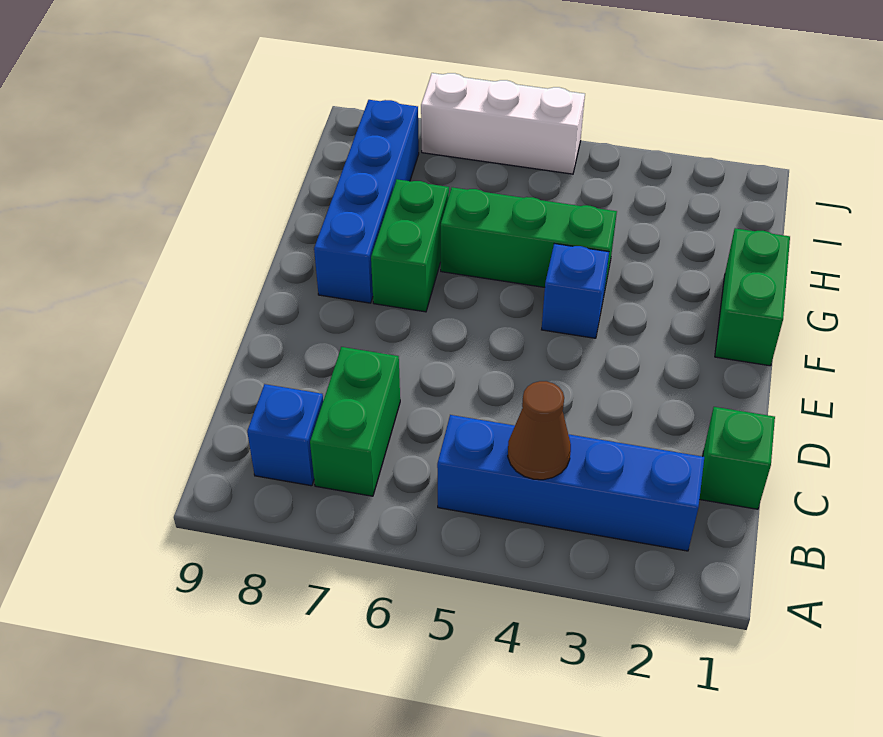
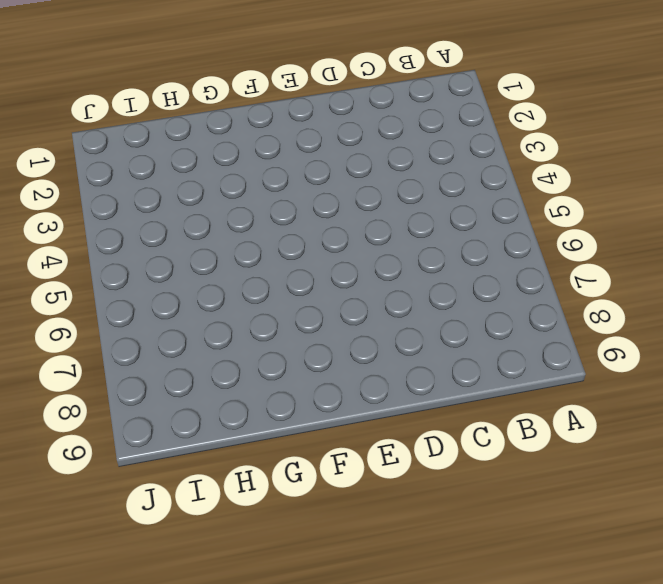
none -> blue brick B2:B5 level 1
none -> green brick B7:C7 level 1

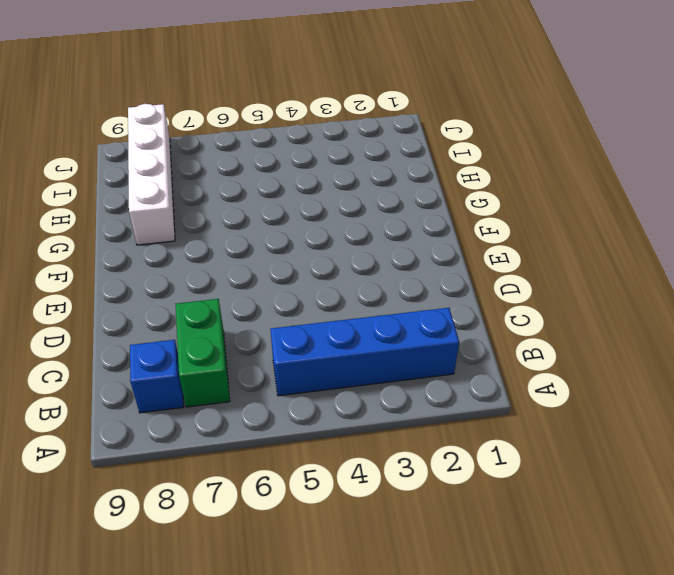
white brick G8:J8 level 1 -> blue brick F8:I8 level 1
none -> green brick C1 level 1
none -> green brick F1:G1 level 1

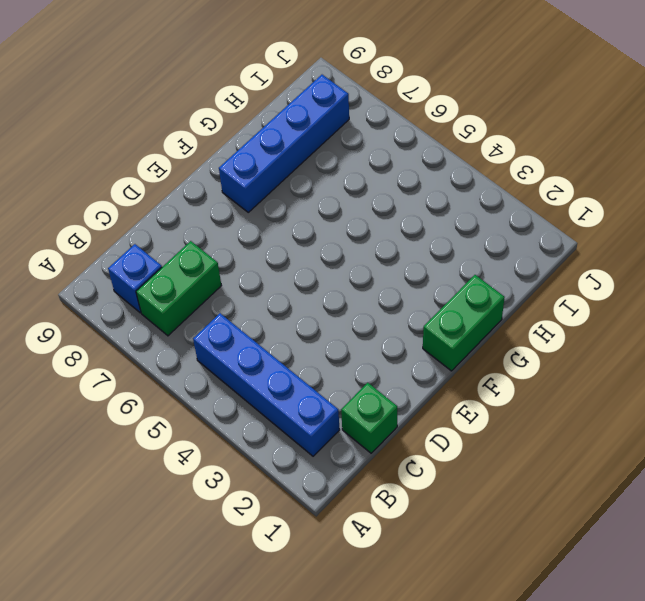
none -> blue brick F4 level 1
none -> green brick F7:G7 level 1

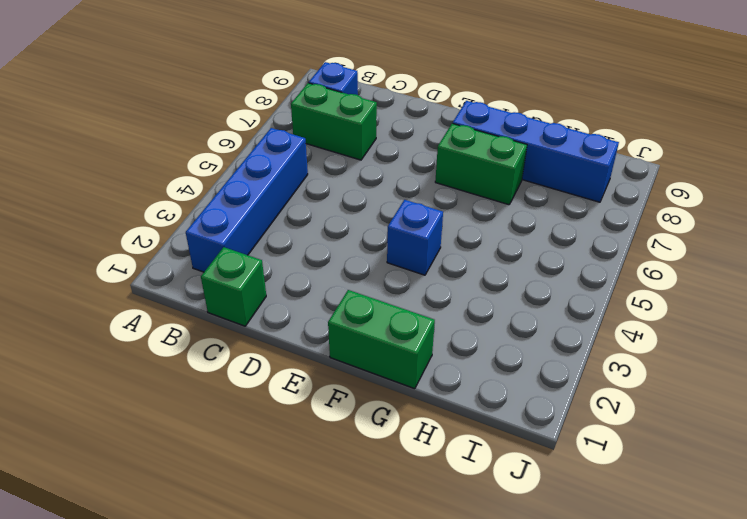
none -> green brick G4:G6 level 1
none -> white brick J5:J7 level 1

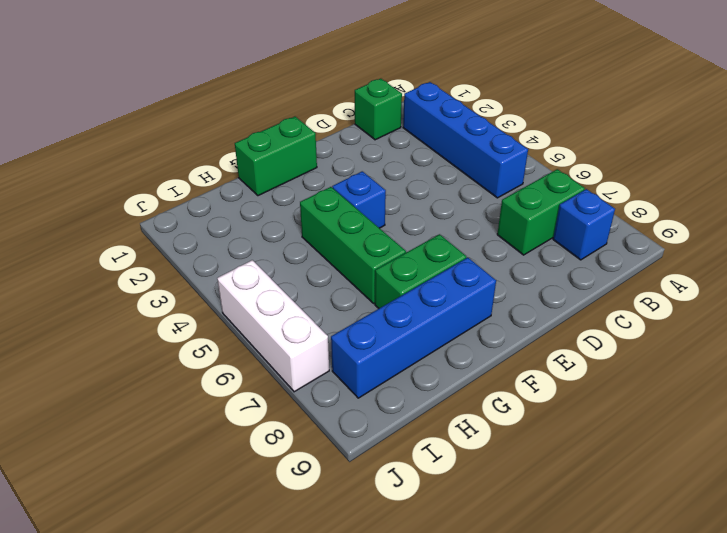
none -> brown cone B4 level 2

